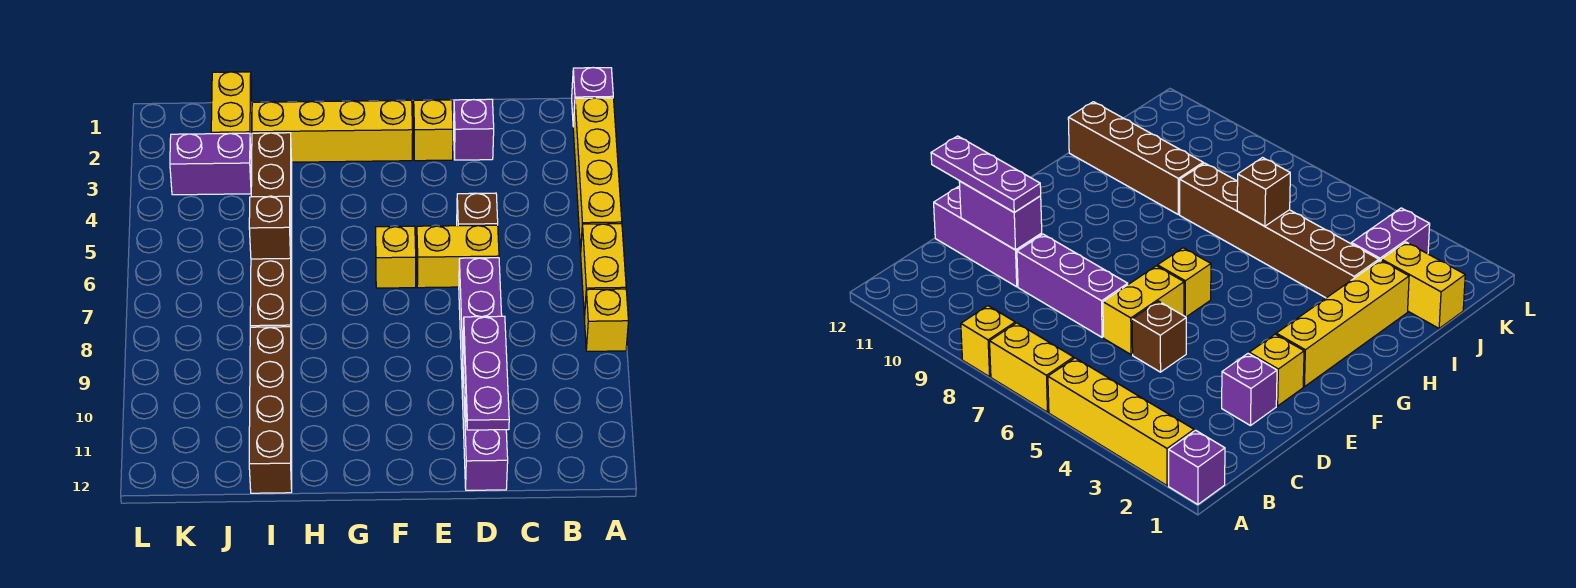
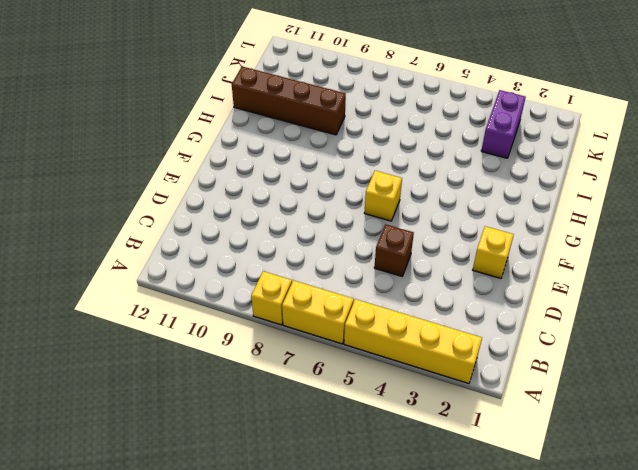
none -> purple brick A1 level 1
none -> purple brick D2 level 1
none -> yellow brick D6:E6 level 1

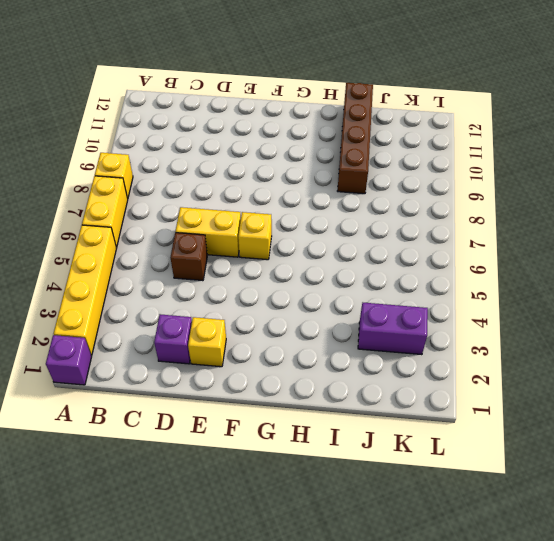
none -> purple brick D7:D9 level 1
none -> purple brick D10:D12 level 1
none -> yellow brick F2:I2 level 1

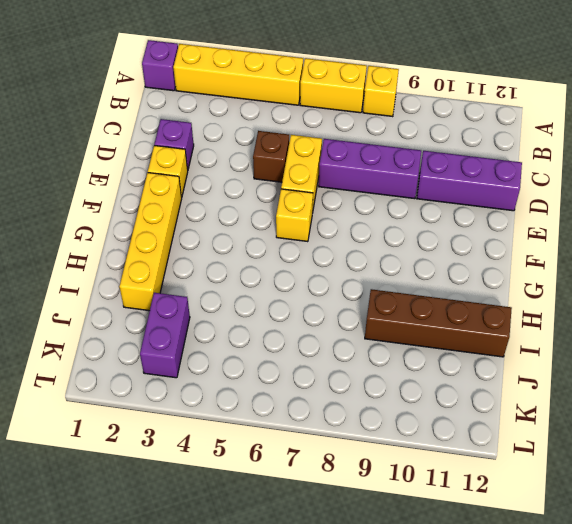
none -> brown brick I3:I8 level 1
none -> yellow brick J1:J2 level 1
none -> purple brick D10:D11 level 2

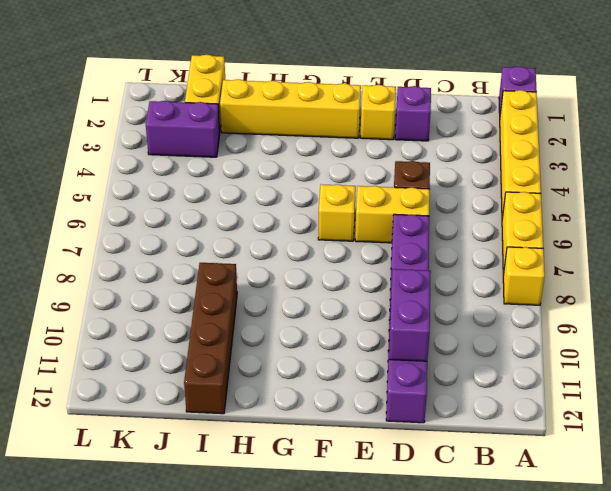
none -> brown brick I3:I8 level 1
none -> brown brick I6 level 2
none -> purple plate D10:D12 level 3

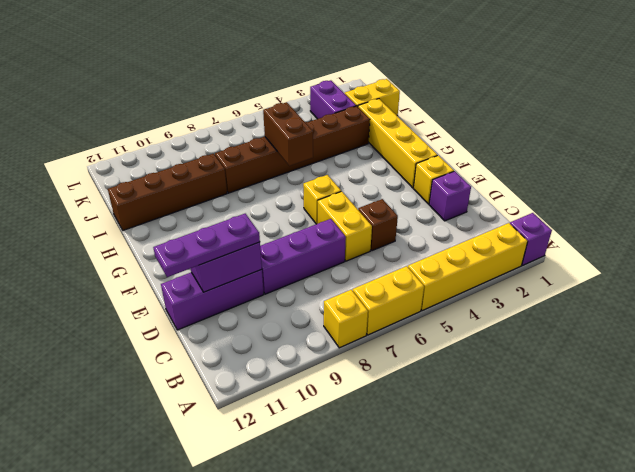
brown brick H6:I6 level 2 -> brown brick I6 level 2

